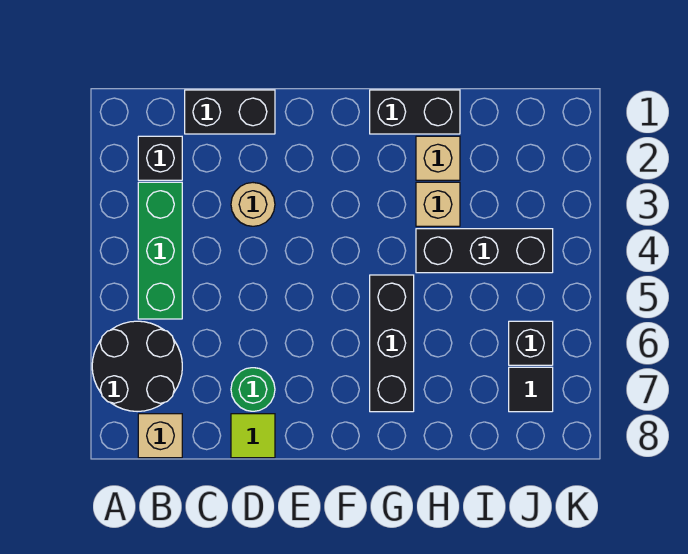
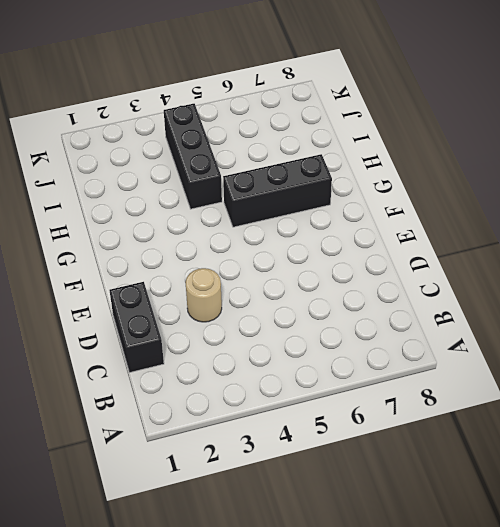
none -> black round brick A6:B7 level 1
none -> black brick B2 level 1
none -> green brick B3:B5 level 1

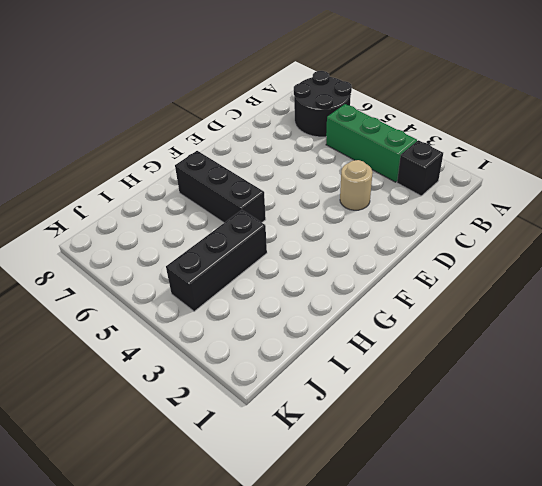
none -> tan brick B8 level 1
none -> black brick C1:D1 level 1
none -> green round brick D7 level 1

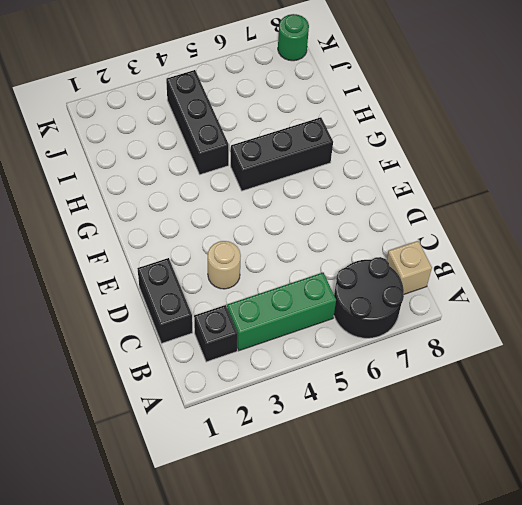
green round brick K8 level 1 -> green round brick D7 level 1
none -> lime tile D8 level 1
none -> black brick G1:H1 level 1
none -> tan brick H2 level 1

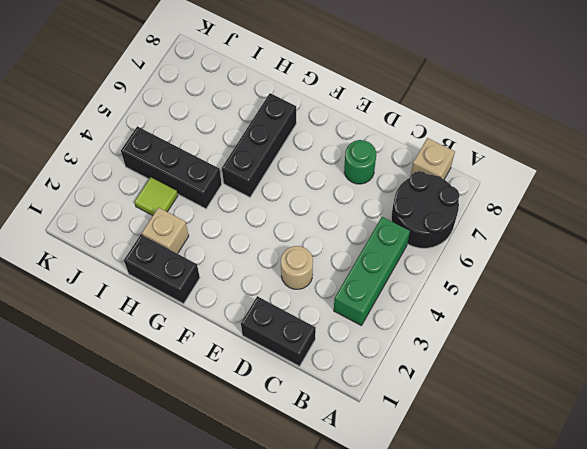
lime tile I3 level 1 -> lime tile D8 level 1
none -> black brick B2 level 1
none -> tan brick H3 level 1
none -> black brick J6 level 1

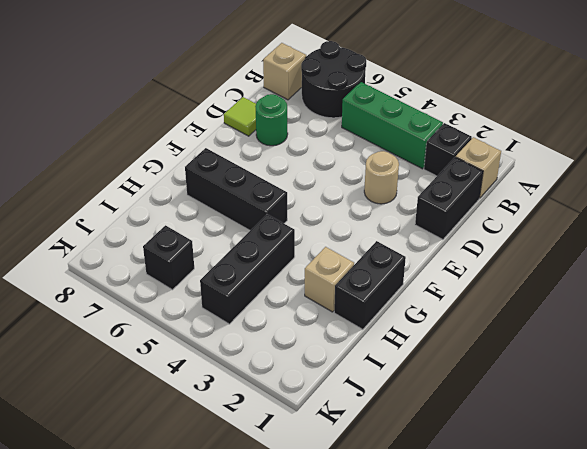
tan brick B1 level 1 -> tan brick H3 level 1
none -> black tile J7 level 1

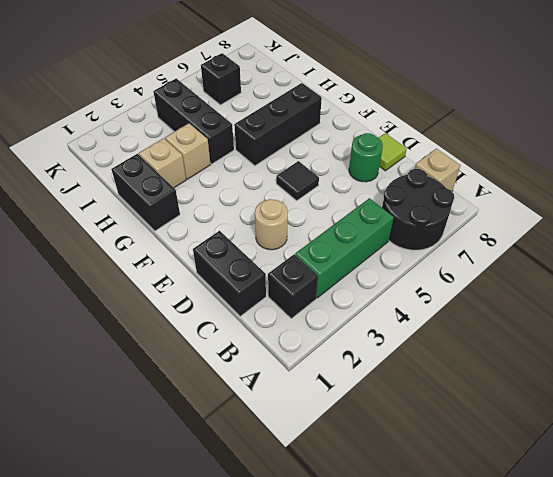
black tile E5 level 1 -> black tile J7 level 1

